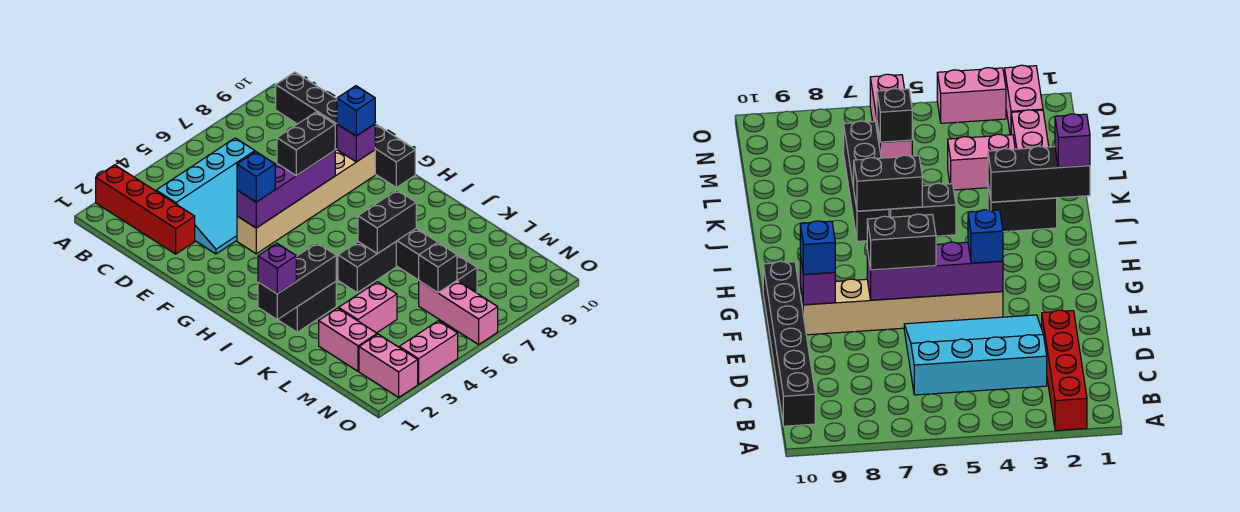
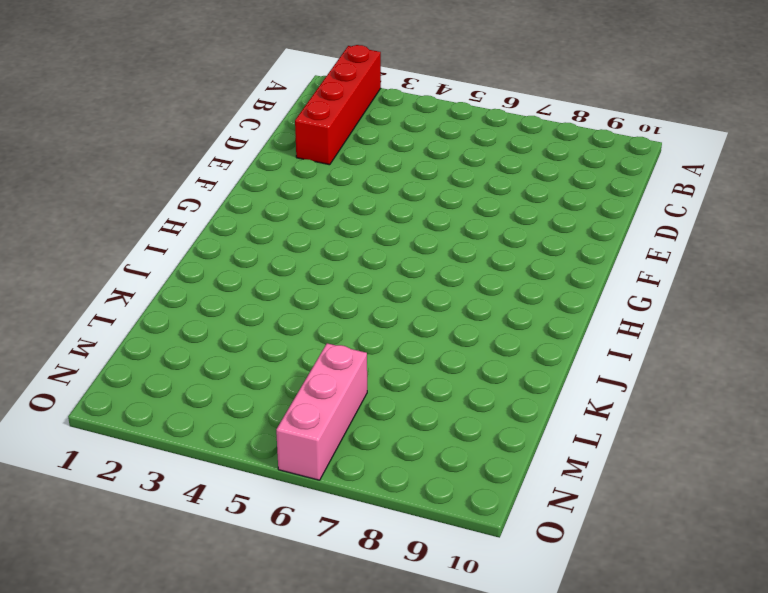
none -> black brick B10:G10 level 1
none -> cyan slope C3:E6 level 1 top C
none -> tan brick F4:F9 level 1

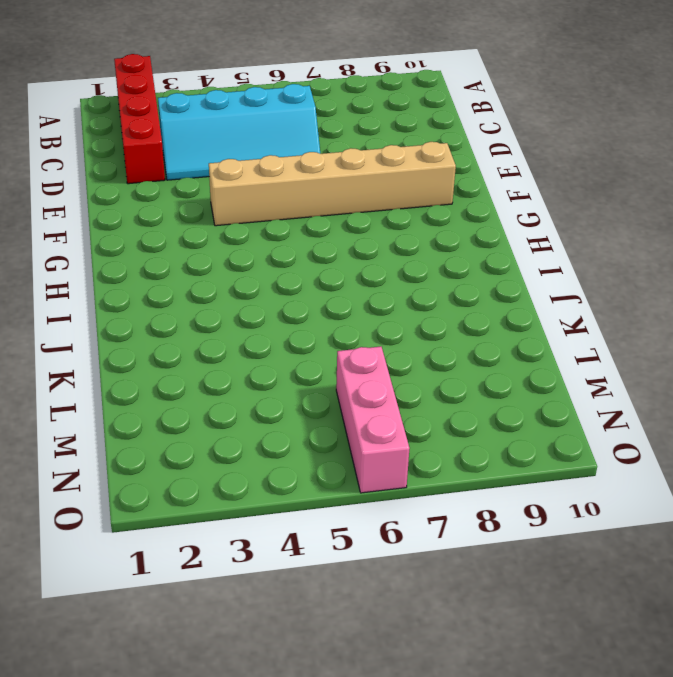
cyan slope C3:D6 level 1 top C -> cyan slope C3:E6 level 1 top C
none -> black brick B10:G10 level 1
none -> black brick J2:J3 level 1
none -> black brick J5:J6 level 1

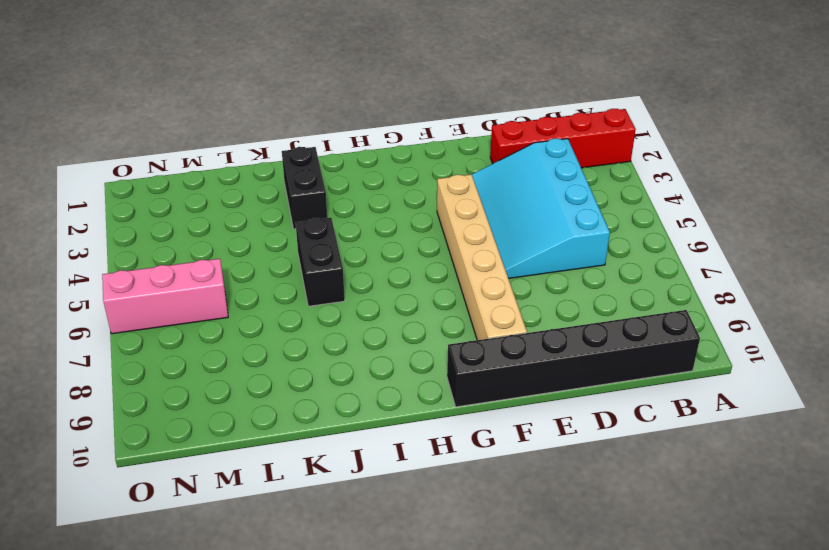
none -> black brick J7:M7 level 1
none -> pink brick L2:M2 level 1
none -> pink brick L3:L4 level 1

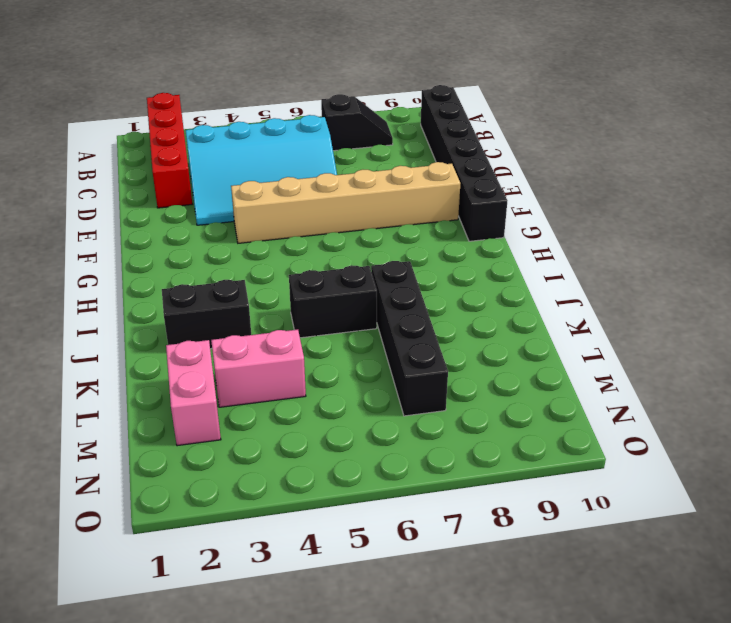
black slope B7:B8 level 1 top 7 -> none
none -> pink brick M6:O6 level 1
none -> pink brick N2:O2 level 1
none -> pink brick O3:O4 level 1

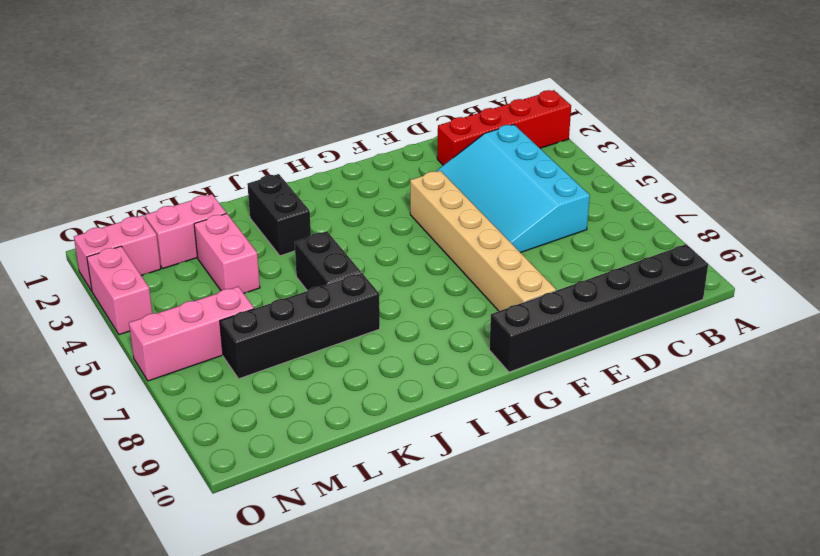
none -> purple brick F4:F7 level 2
none -> purple brick F9 level 2
none -> black brick J1:J3 level 2

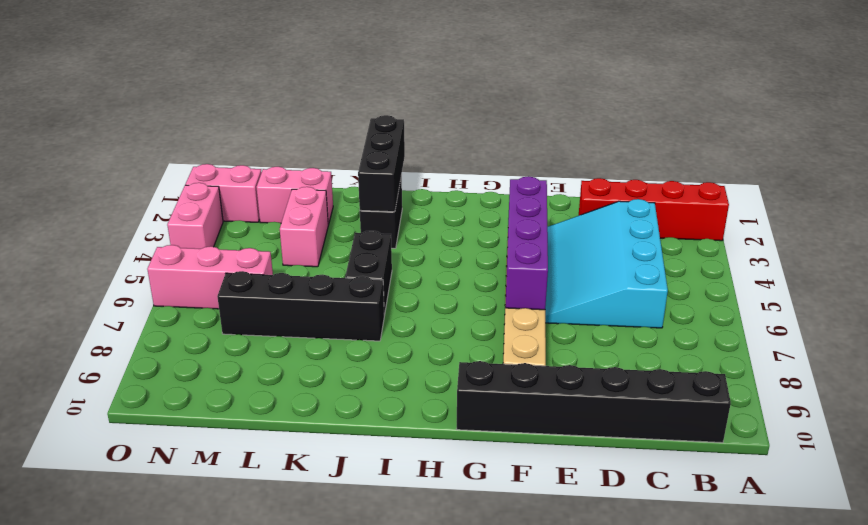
none -> purple brick F9 level 2
none -> black brick J6:J7 level 2
none -> black brick M6 level 2

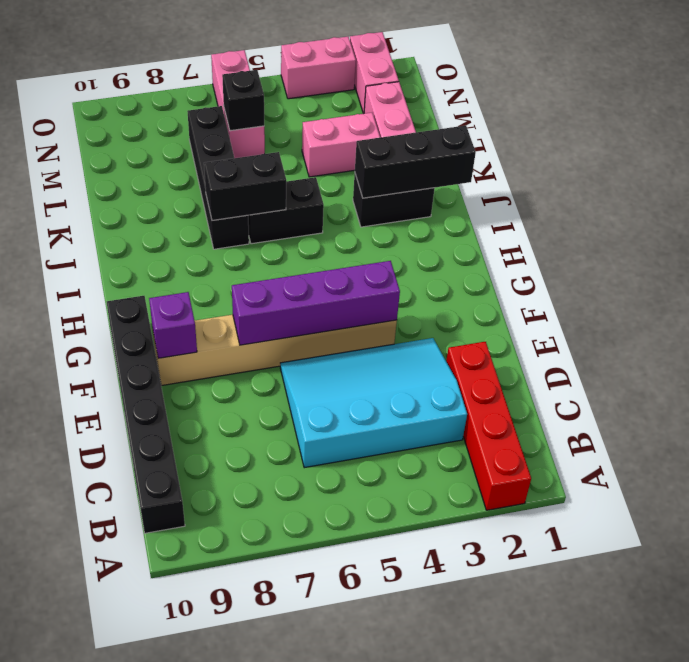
none -> blue brick F4 level 3
none -> black brick F6:F7 level 3
none -> blue brick F9 level 3

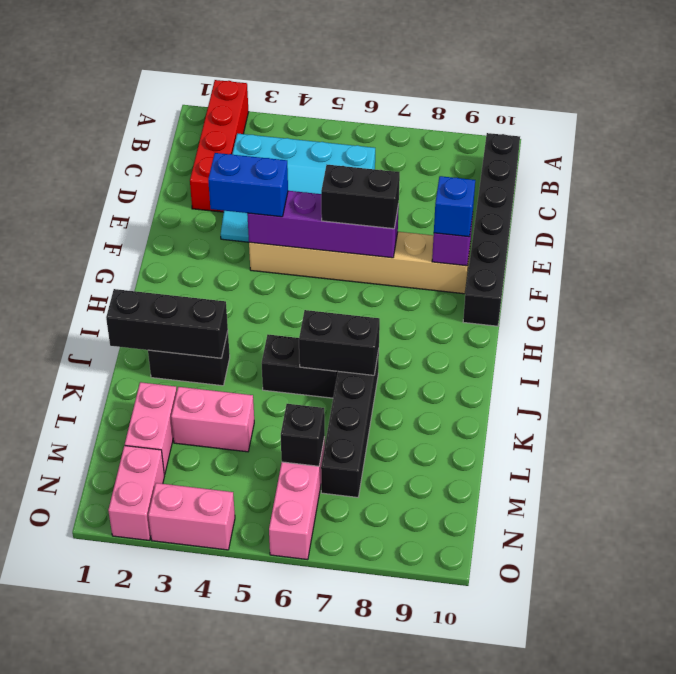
blue brick F3:F4 level 3 -> blue brick F4 level 3
none -> purple brick J1 level 3

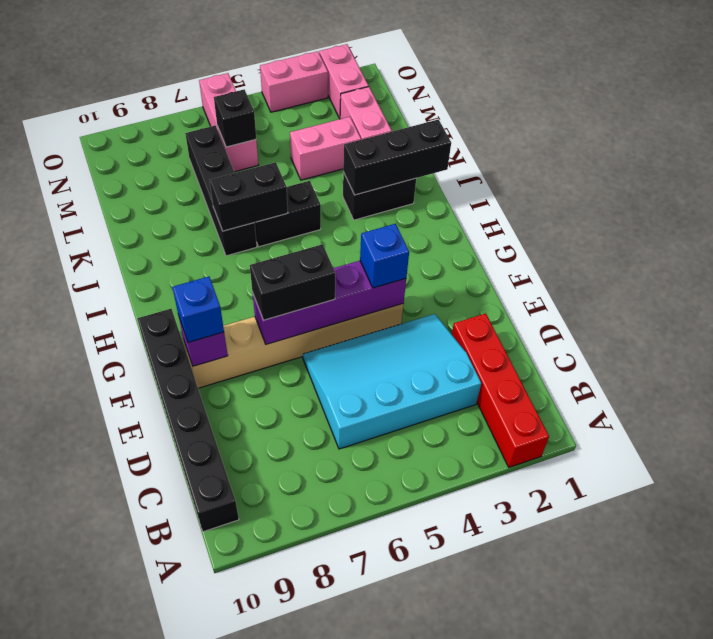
none -> purple brick J1 level 3

